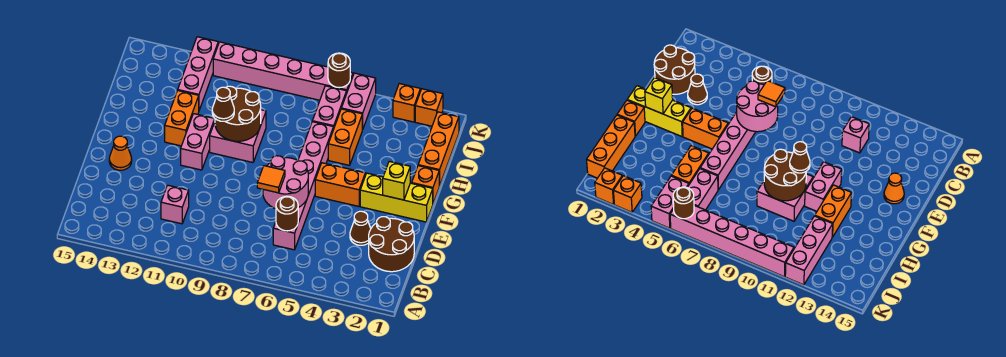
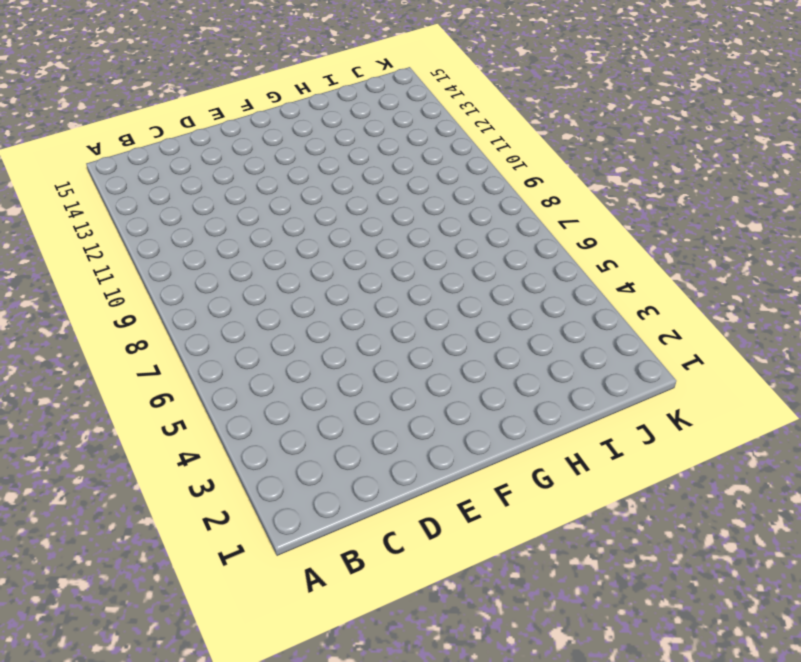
none -> brown round brick C1:D2 level 1
none -> pink brick C6:H6 level 1
none -> pink brick C11 level 1

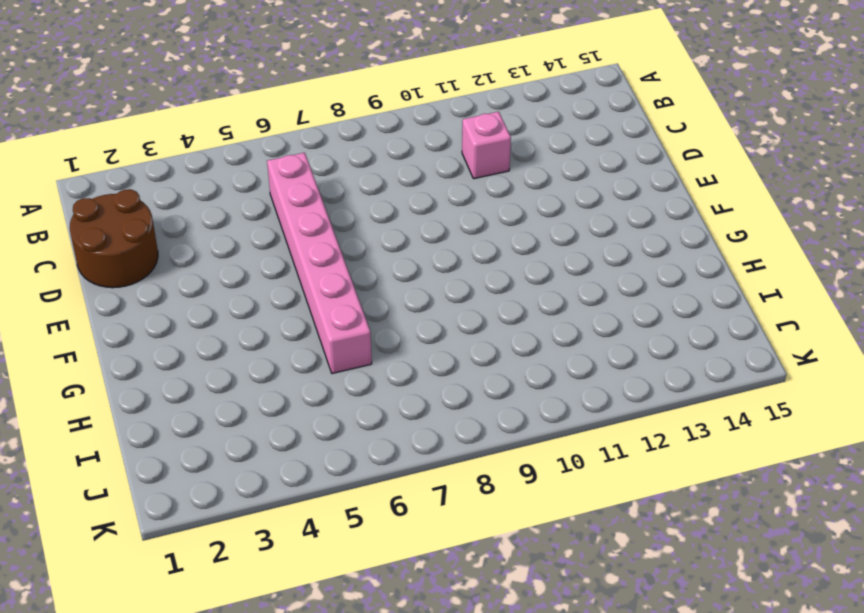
none -> brown cone D3 level 1
none -> orange cone E14 level 1
none -> yellow brick F1:F3 level 1

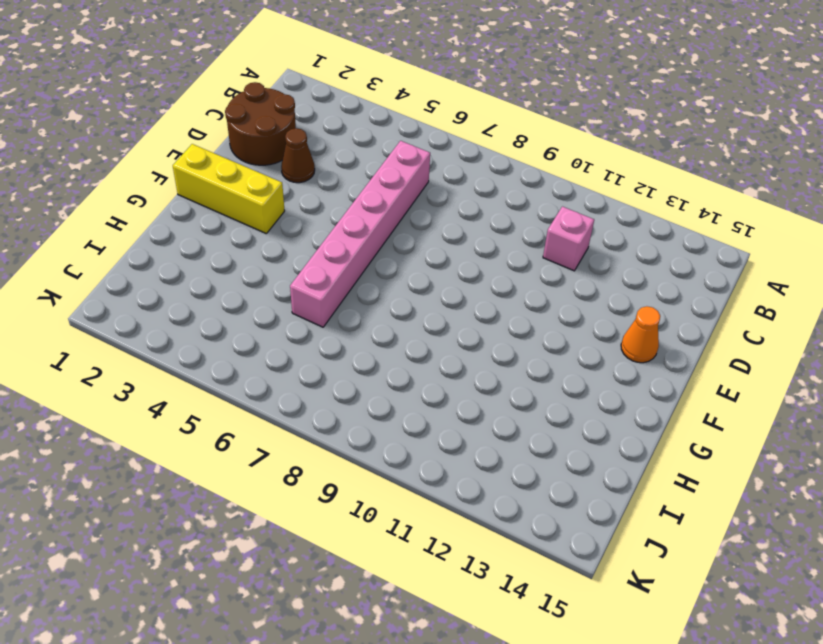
none -> orange brick F4:F5 level 1
none -> pink brick F11:G11 level 1
none -> orange brick G1 level 1

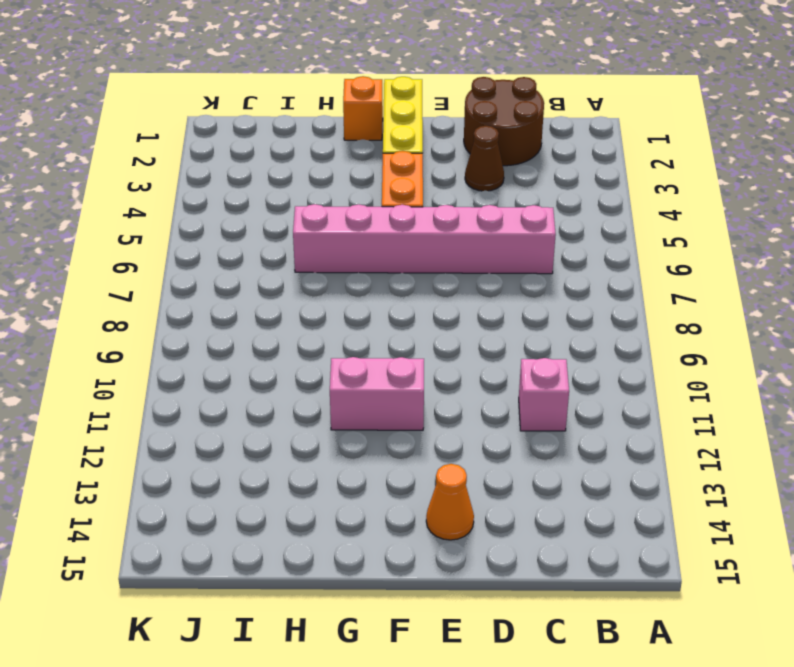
none -> pink brick G9:H10 level 1
none -> orange brick G12:H12 level 1
none -> orange brick H1:J1 level 1

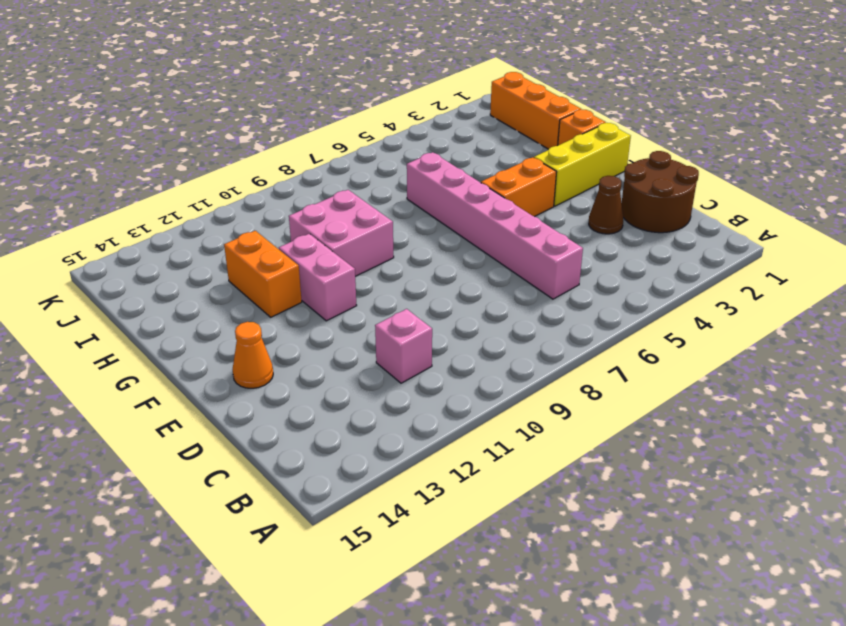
none -> orange brick H5:I5 level 1
none -> pink brick I6:J6 level 1
none -> pink brick I12:K12 level 1

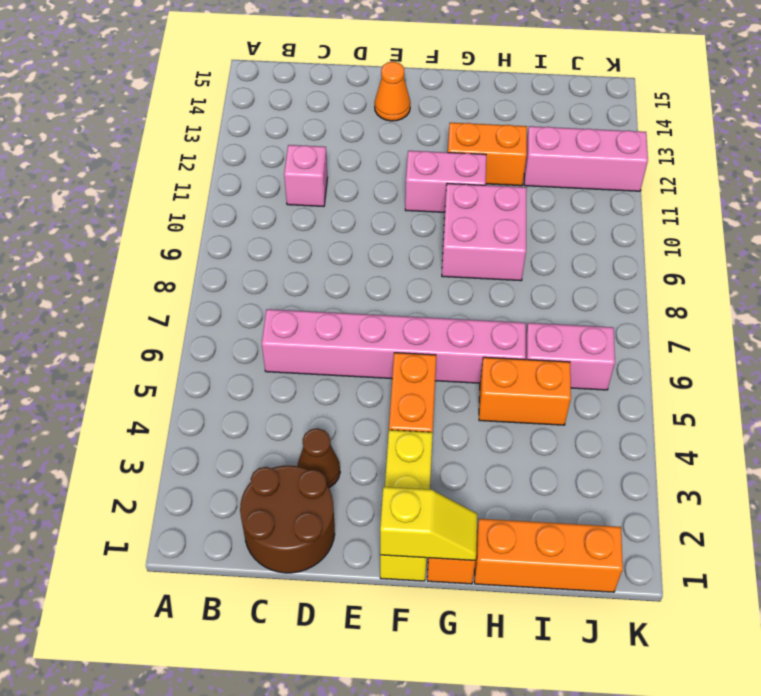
yellow slope F1:G1 level 2 top F -> none
none -> pink brick J5:K5 level 1
none -> orange brick K2 level 1
none -> orange brick K3 level 1

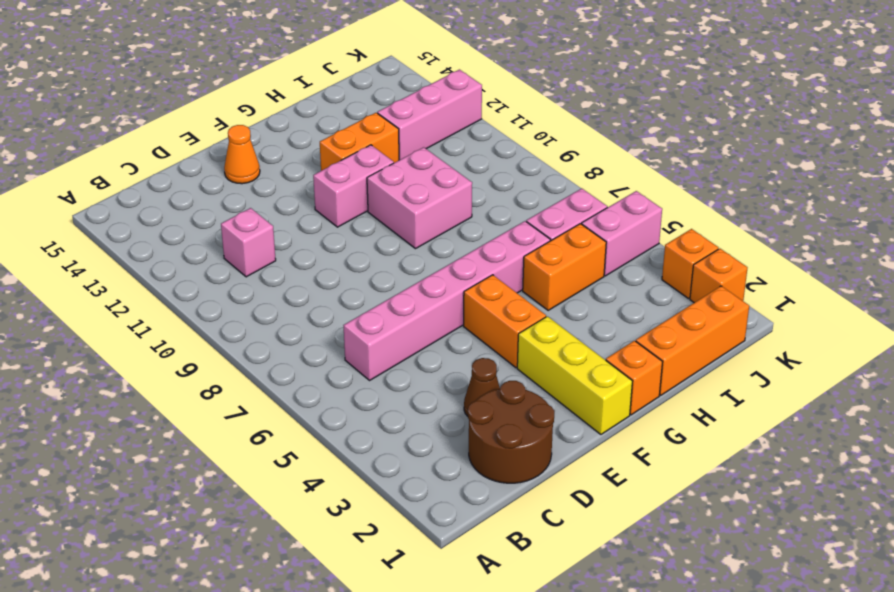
none -> pink brick K6:K11 level 1
none -> brown round brick C6 level 2
none -> pink round brick D6:E7 level 2

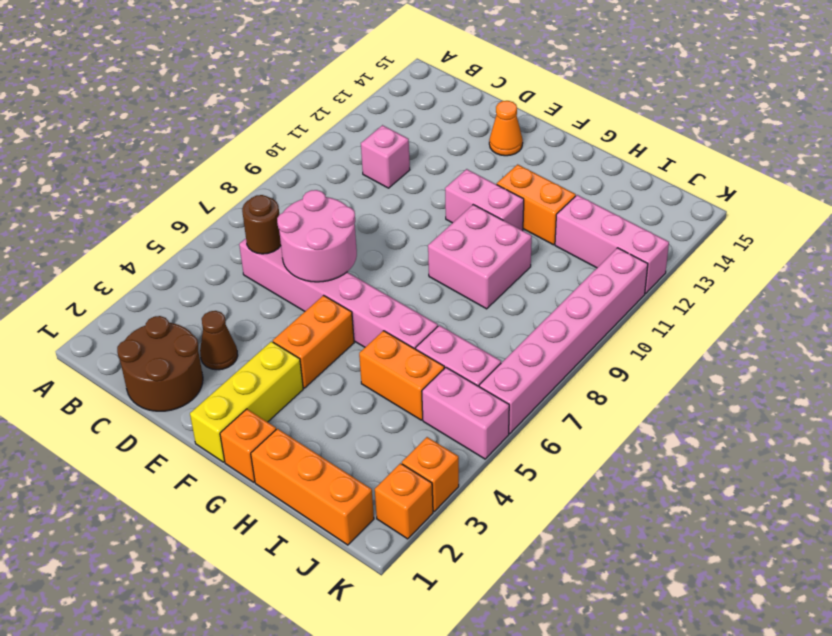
none -> yellow brick F2 level 2
none -> brown round brick G9:H10 level 2
none -> brown round brick K6 level 2

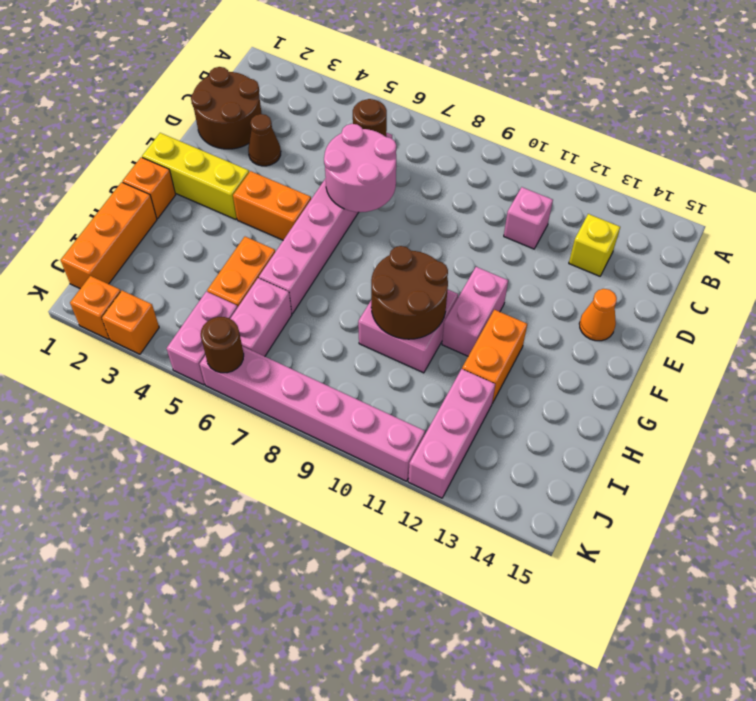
yellow brick C13 level 1 -> yellow brick F2 level 2
none -> orange tile D7 level 3
none -> brown cone G10 level 3

